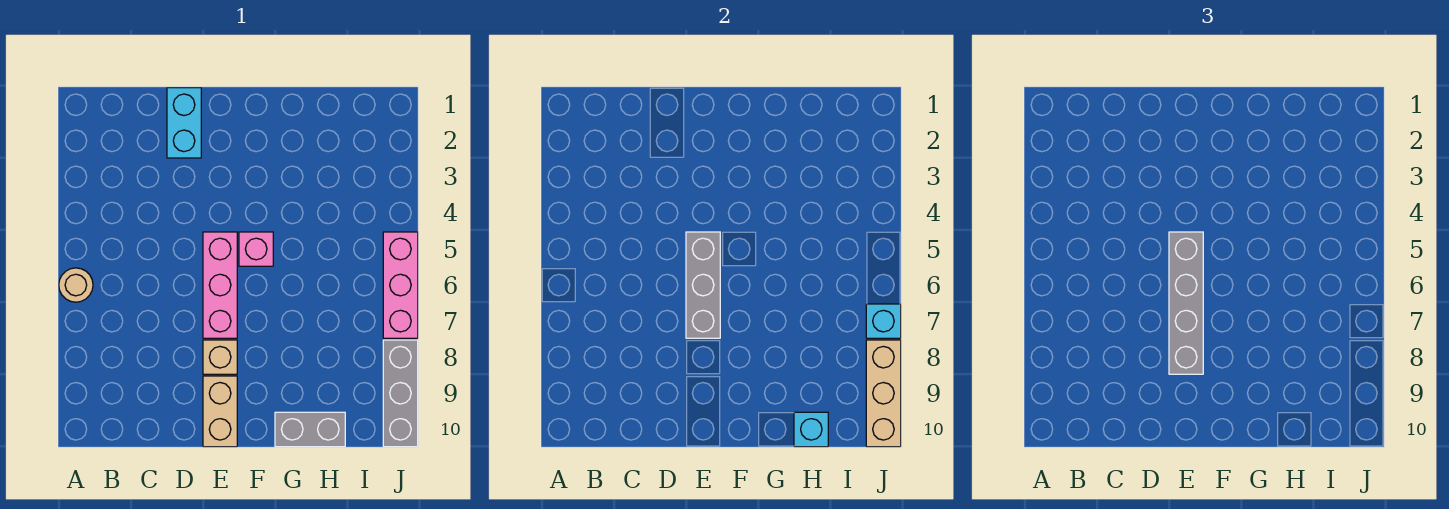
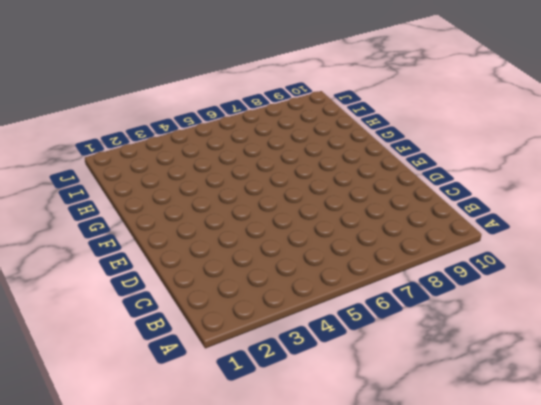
none -> tan round brick A6 level 1
none -> cyan brick D1:D2 level 1
none -> pink brick E5:E7 level 1

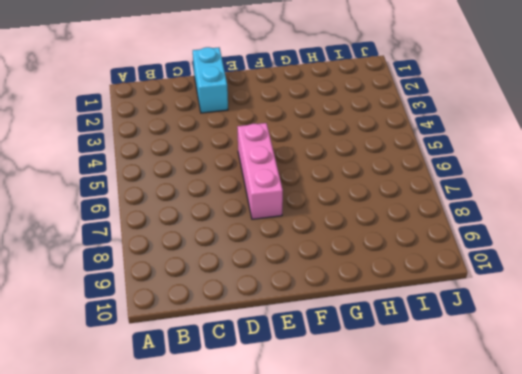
none -> tan round brick A6 level 1
none -> tan brick E8 level 1
none -> tan brick E9:E10 level 1

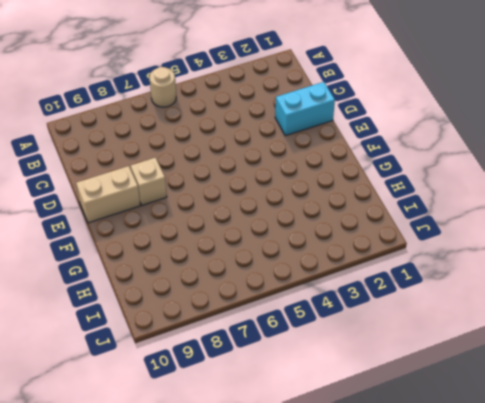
none -> pink brick E5:E7 level 1
none -> pink brick F5 level 1
none -> grey brick G10:H10 level 1

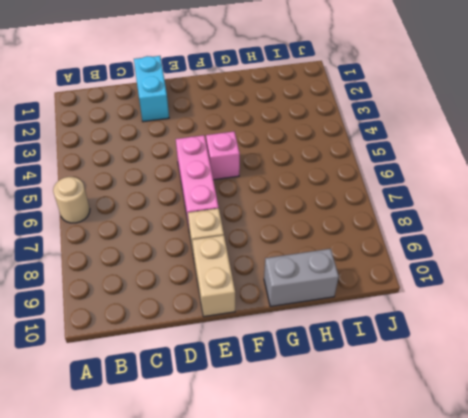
none -> pink brick J5:J7 level 1
none -> grey brick J8:J10 level 1
none -> grey brick E5:E7 level 2

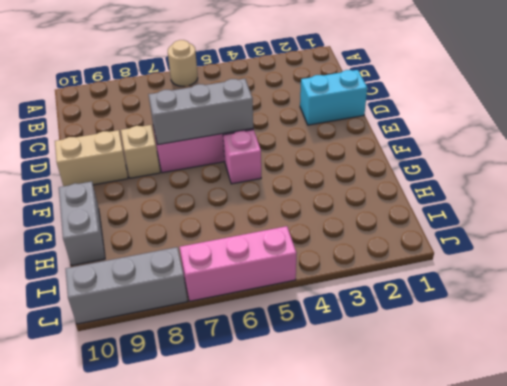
none -> cyan brick H10 level 2
none -> cyan brick J7 level 2
none -> tan brick J8:J10 level 2

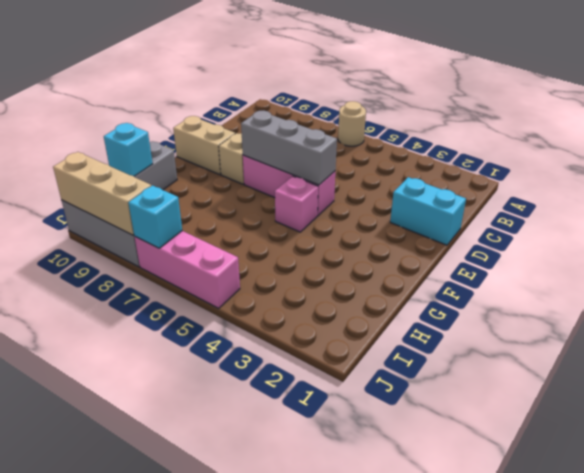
none -> grey brick E5:E8 level 3

